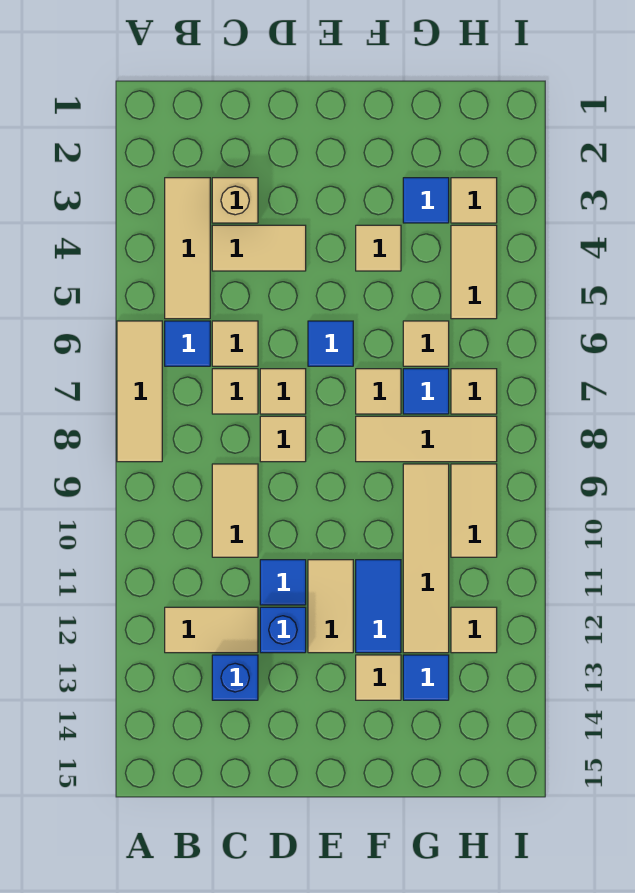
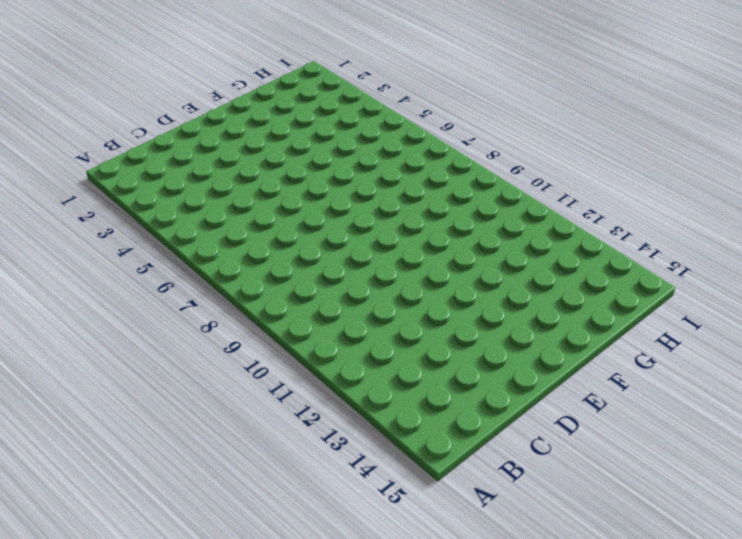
none -> tan tile A6:A8 level 1
none -> tan tile B3:B5 level 1
none -> blue tile B6 level 1
none -> tan tile B12:C12 level 1

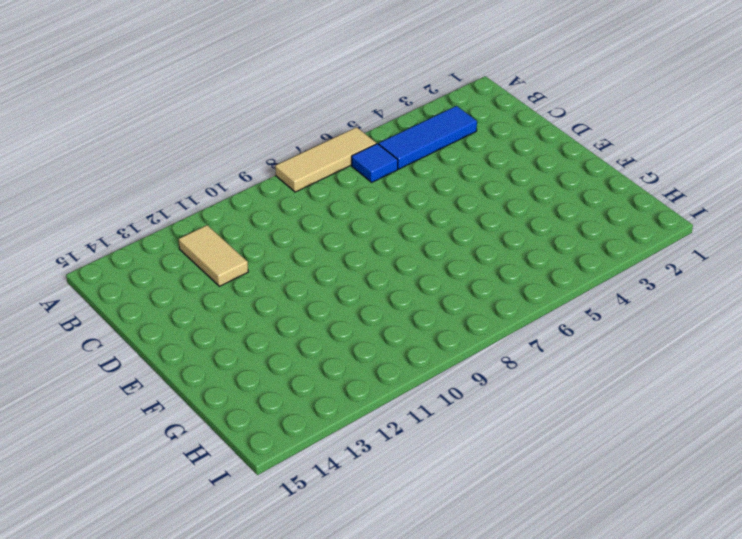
blue tile B3:B5 level 1 -> tan tile B3:B5 level 1
none -> tan brick C3 level 1
none -> tan tile C4:D4 level 1
none -> tan tile C6 level 1
none -> tan tile C7 level 1

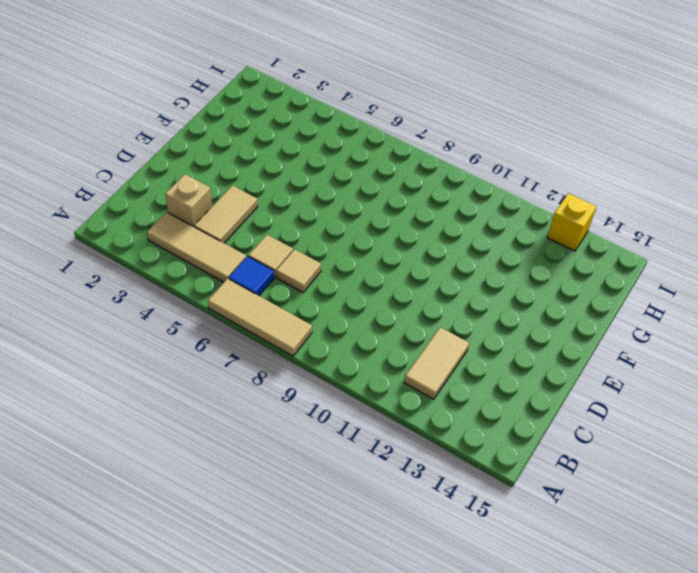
yellow brick I13 level 1 -> none
none -> tan tile C9:C10 level 1
none -> blue brick C13 level 1
none -> tan tile D7 level 1
none -> tan tile D8 level 1

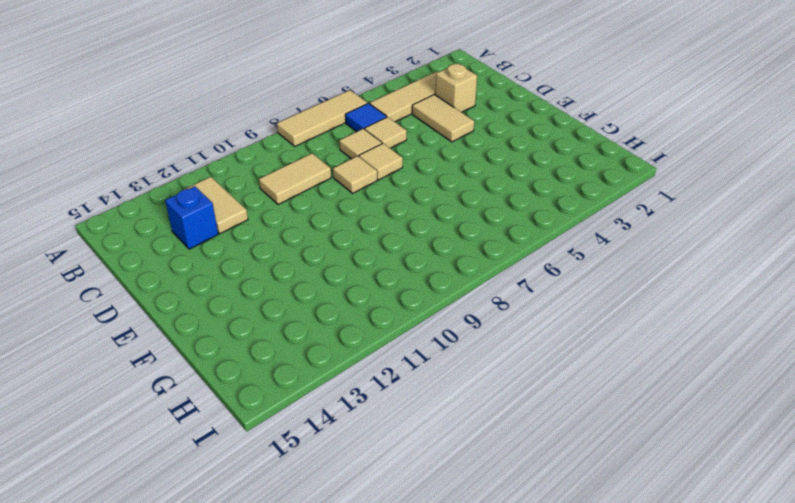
none -> blue tile D11 level 1
none -> blue brick D12 level 1
none -> blue tile E6 level 1
none -> tan tile E11:E12 level 1

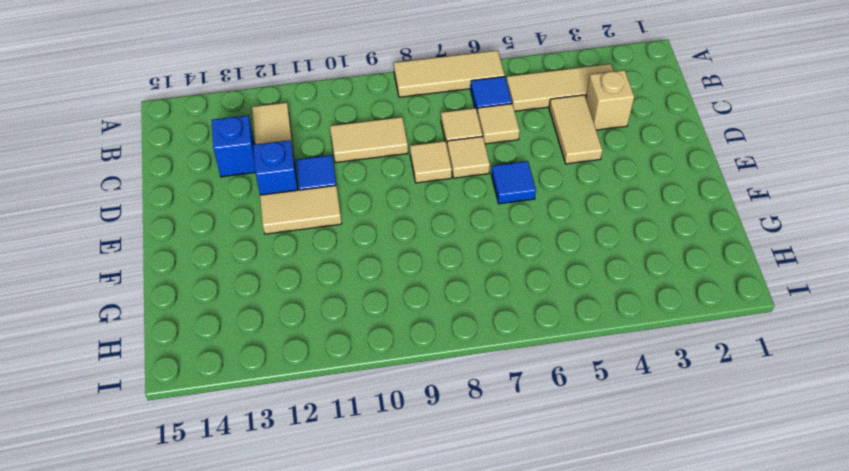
none -> tan tile F4 level 1
none -> tan tile F7 level 1
none -> tan tile F8:H8 level 1
none -> blue tile F11:F12 level 1

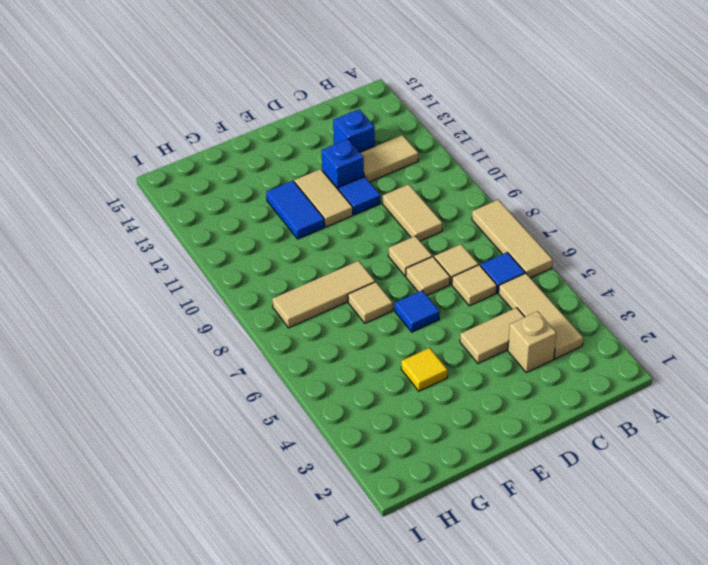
yellow tile F4 level 1 -> tan tile F4 level 1
none -> tan tile F13 level 1
none -> blue tile G3 level 1
none -> tan tile G6 level 1
none -> blue tile G7 level 1

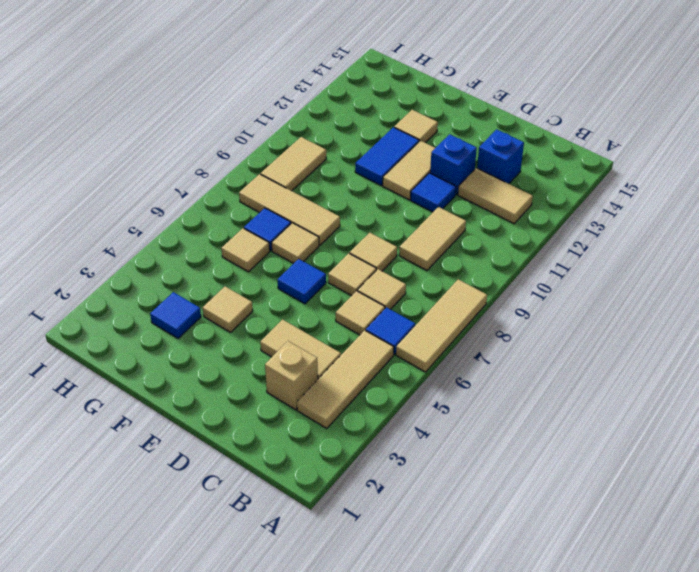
none -> tan tile G9:G12 level 1
none -> blue tile G13 level 1
none -> tan tile H3 level 1
none -> tan tile H4:H5 level 1

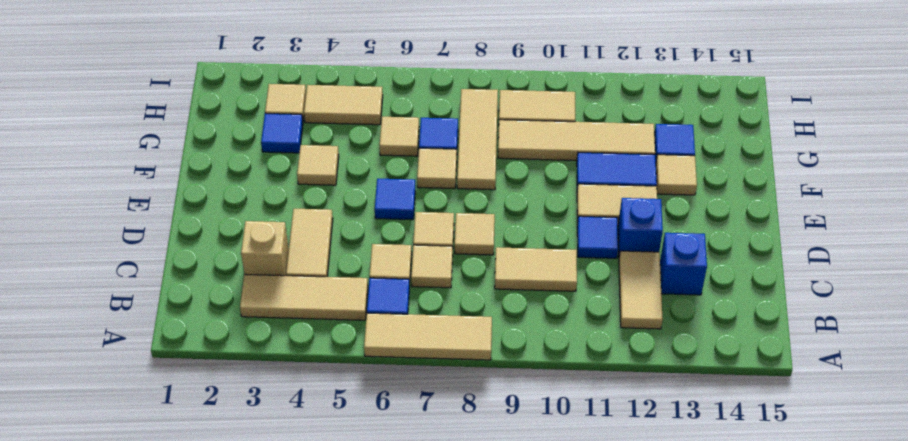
none -> tan tile H7 level 1
none -> tan tile H12 level 1

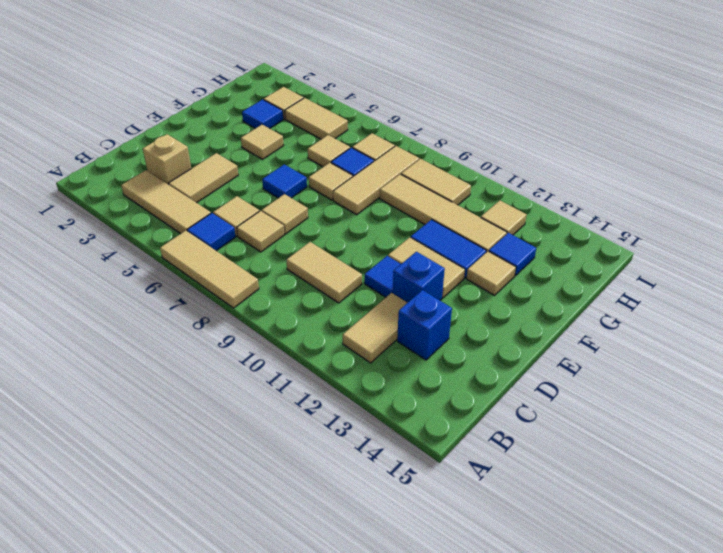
none -> tan tile D8 level 1

